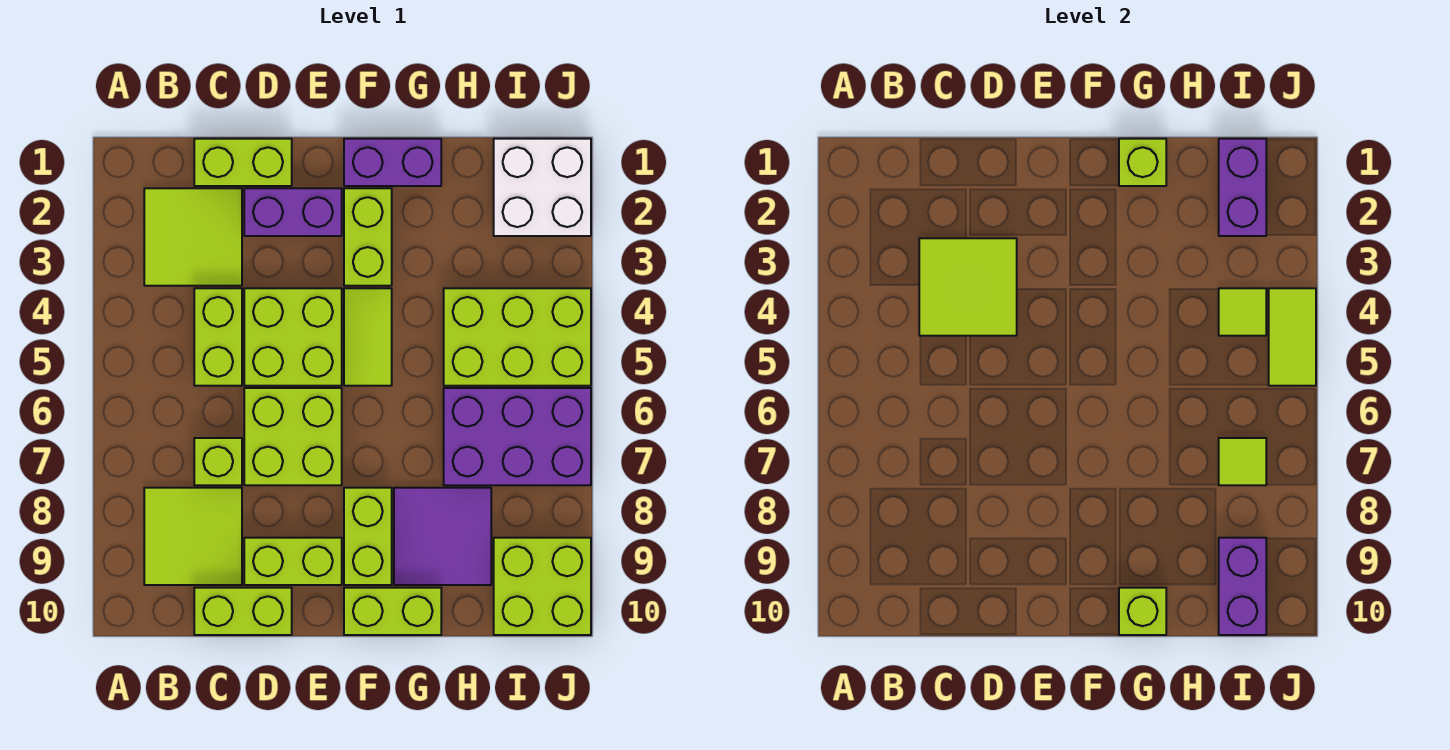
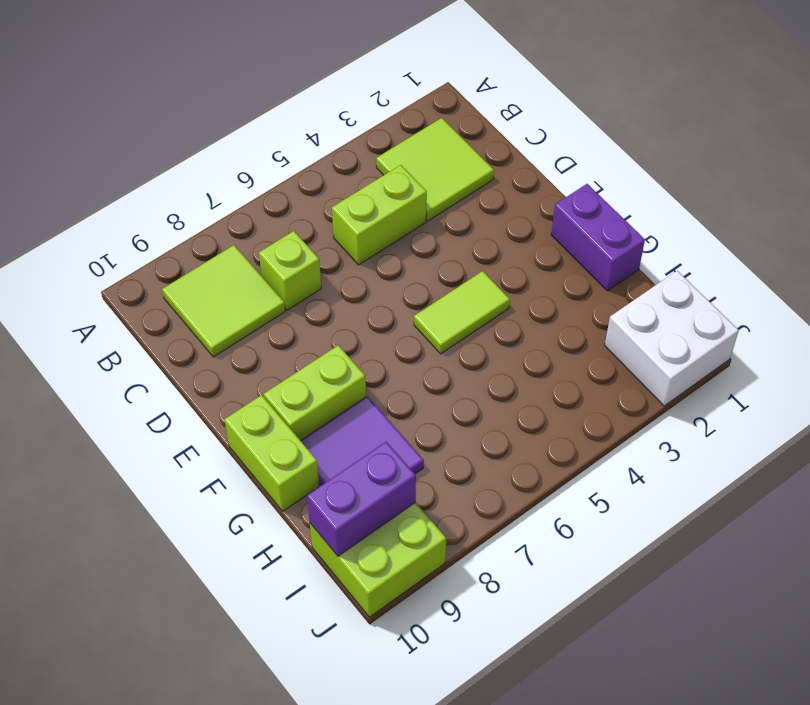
none -> lime brick C1:D1 level 1
none -> lime brick C10:D10 level 1
none -> purple brick D2:E2 level 1

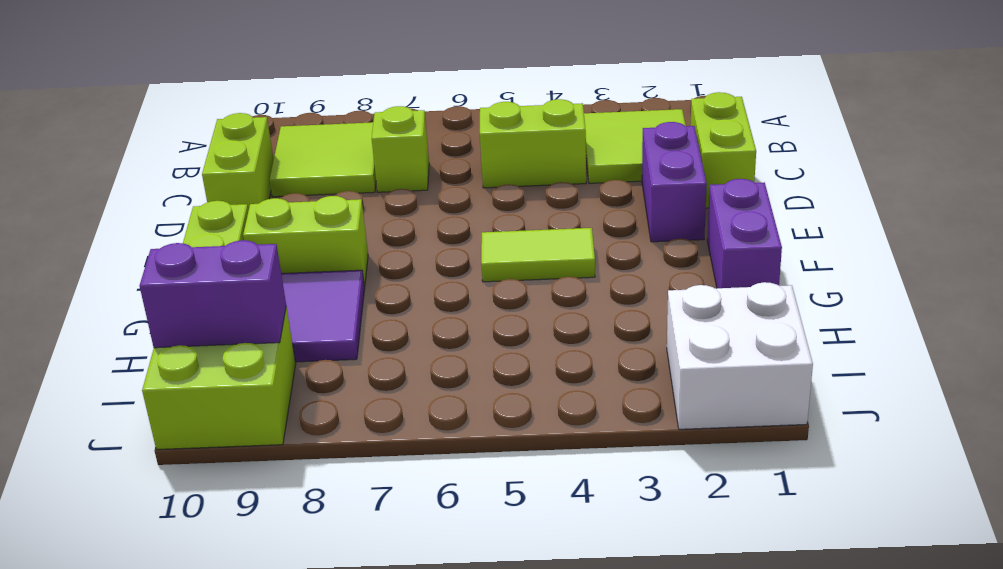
none -> lime brick D4:E5 level 1
none -> lime brick D6:E7 level 1
none -> lime brick D9:E9 level 1

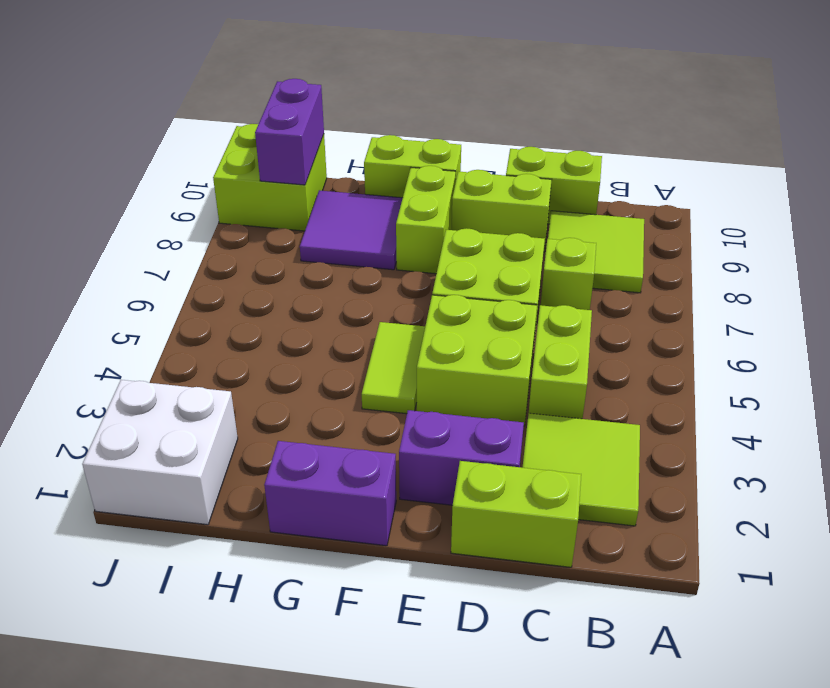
none -> lime brick F2:F3 level 1
none -> lime brick H4:J5 level 1
none -> purple brick H6:J7 level 1

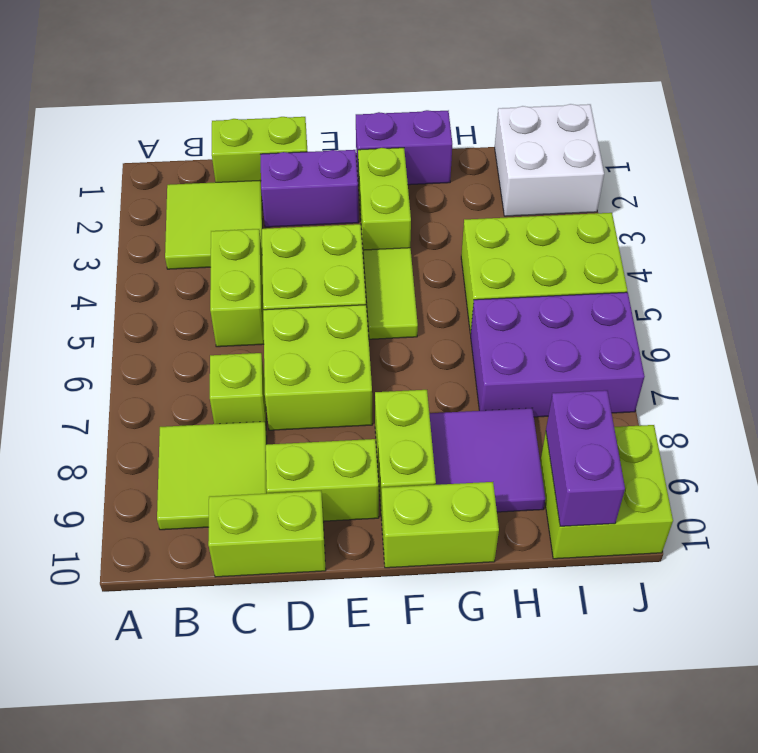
none -> lime tile C3:D4 level 2
none -> lime brick G1 level 2
none -> lime brick G10 level 2

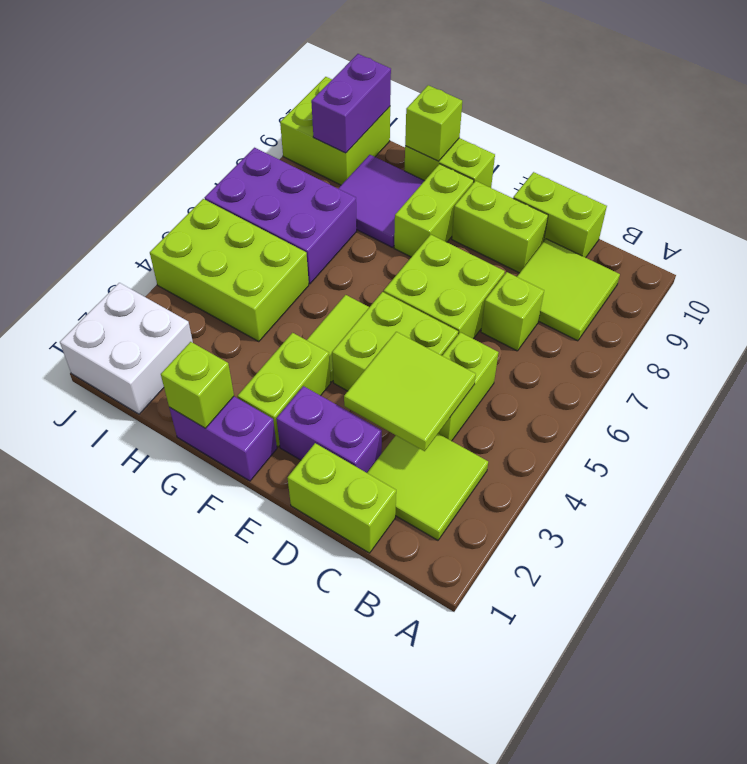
none -> purple brick I1:I2 level 2
none -> lime tile I4 level 2
none -> lime tile I7 level 2

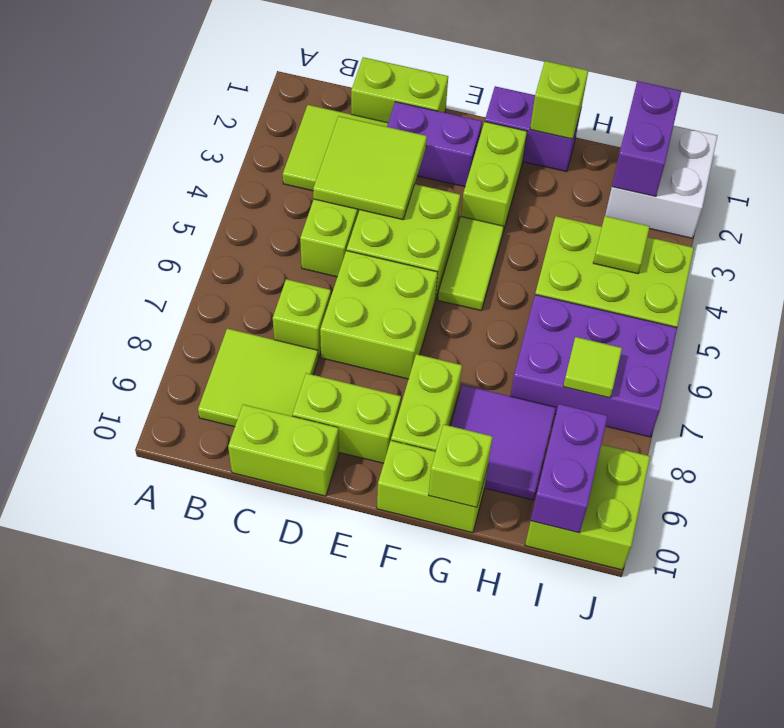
none -> lime tile J4:J5 level 2

